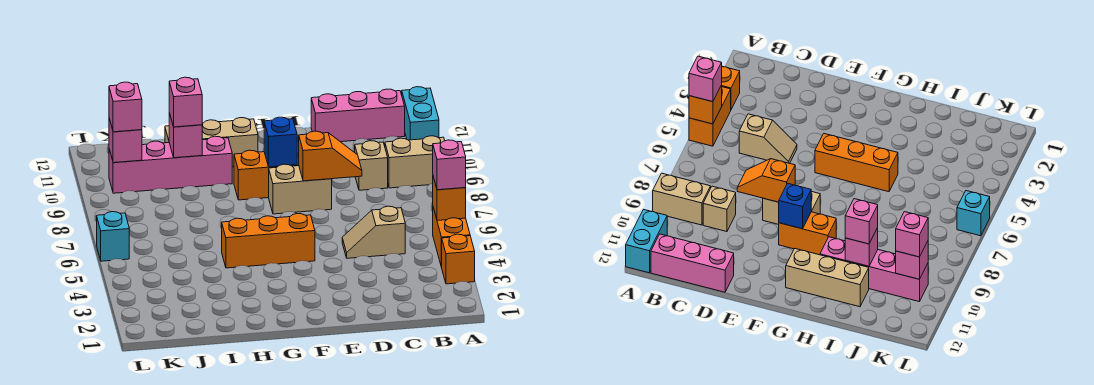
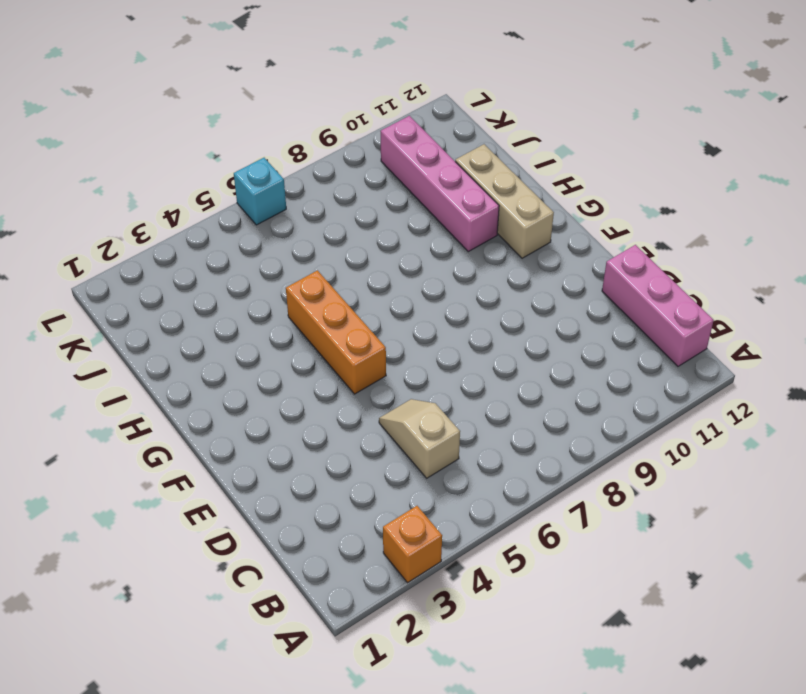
none -> orange brick A4:A5 level 1
none -> tan brick A9:B9 level 1
none -> cyan brick A11:A12 level 1

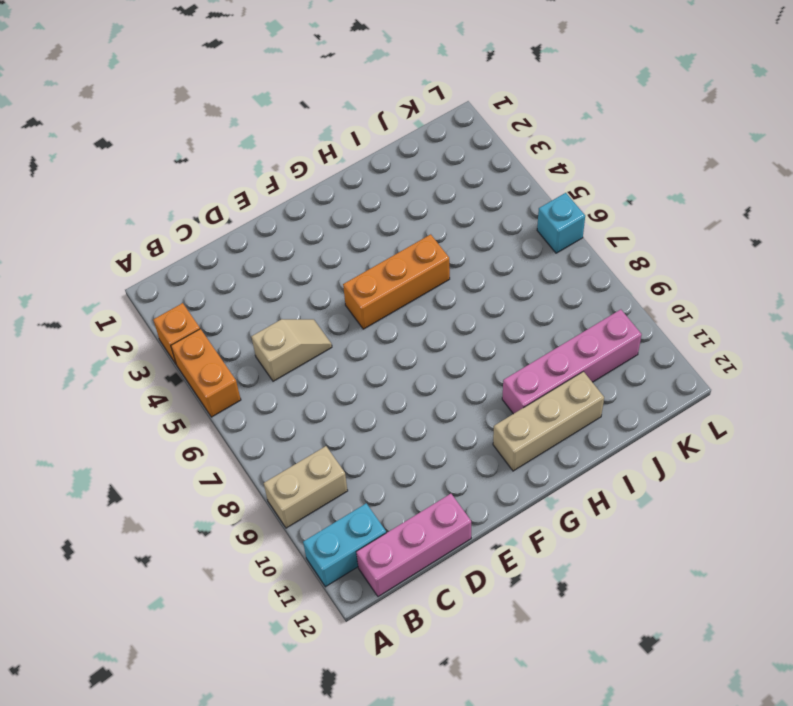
cyan brick A11:B11 level 1 -> cyan brick A11:A12 level 1
none -> tan brick C9 level 1
none -> tan brick E8:F8 level 1
none -> orange brick F9:G9 level 1

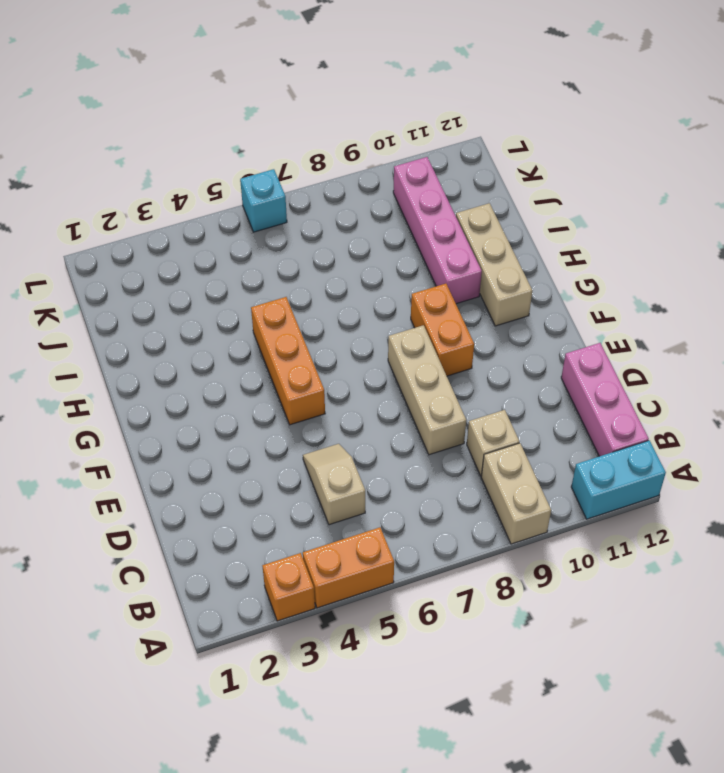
tan brick D8:F8 level 1 -> tan brick E8:F8 level 1
none -> orange brick A5 level 2
none -> orange slope D8:E8 level 2 top E
none -> blue brick F9 level 2

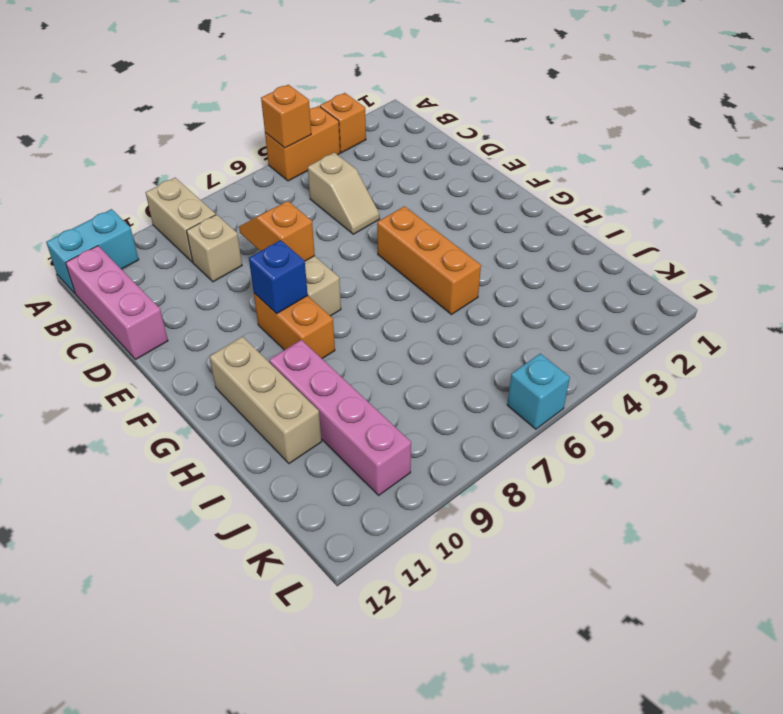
none -> pink brick I10 level 2
none -> pink brick K10 level 2
none -> pink brick A5 level 3

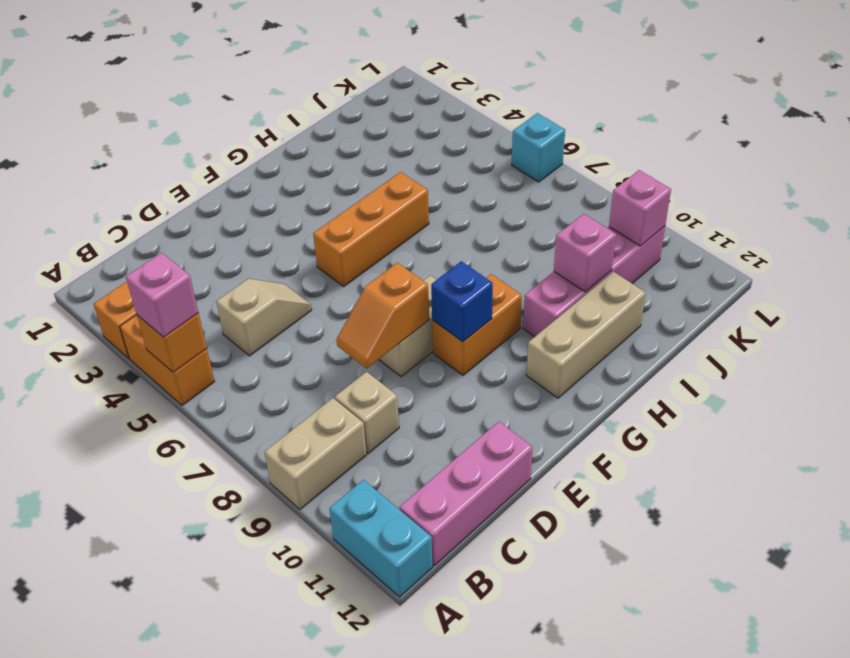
none -> pink brick I10 level 3
none -> pink brick K10 level 3

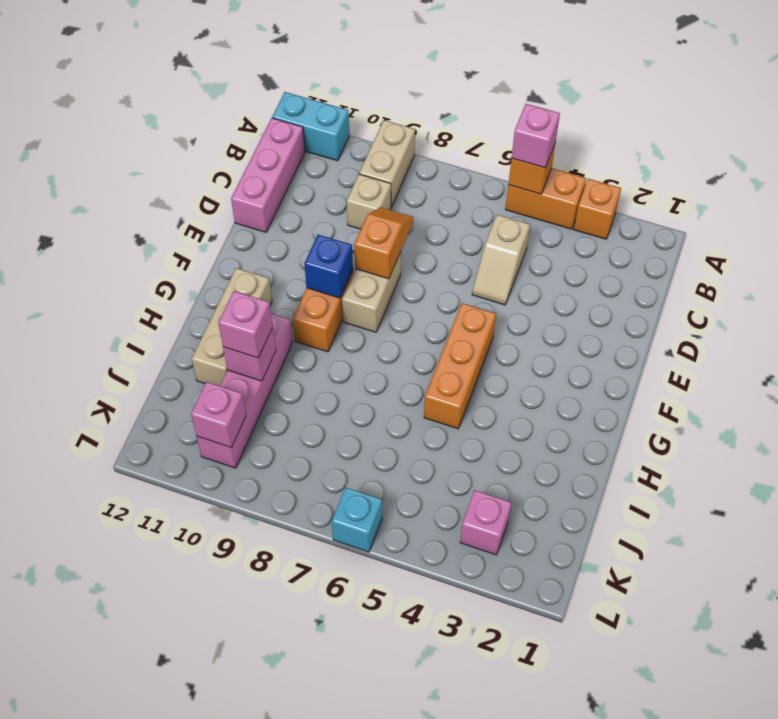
pink brick K3 level 1 -> pink brick K10 level 3

